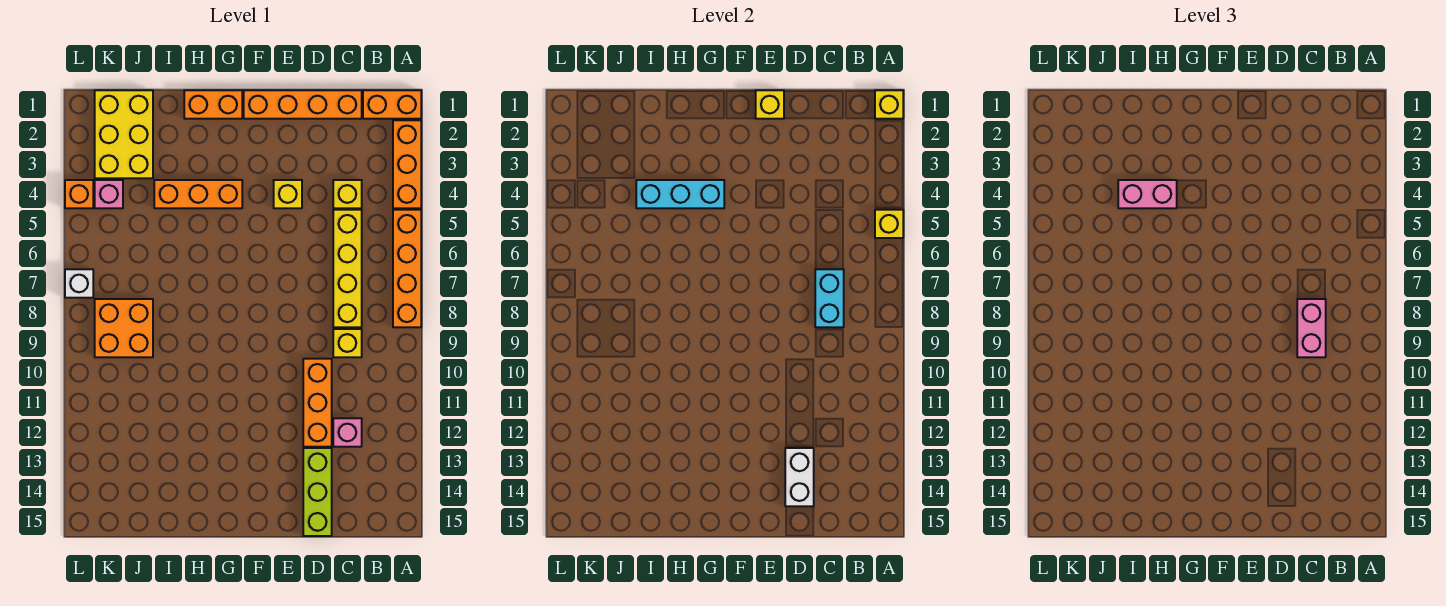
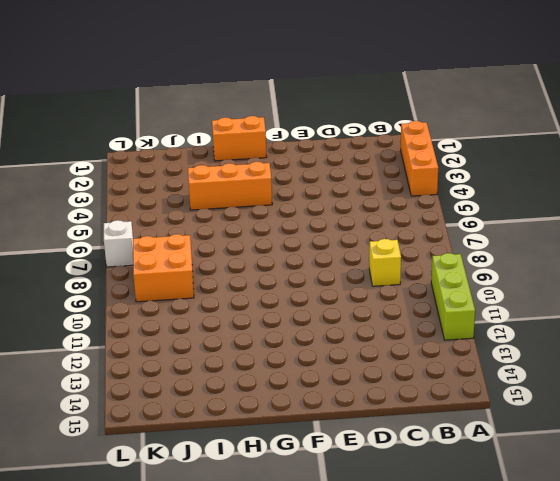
lime brick A10:A12 level 1 -> lime brick D13:D15 level 1
none -> orange brick A1:B1 level 1
none -> orange brick A5:A8 level 1
none -> orange brick C1:F1 level 1

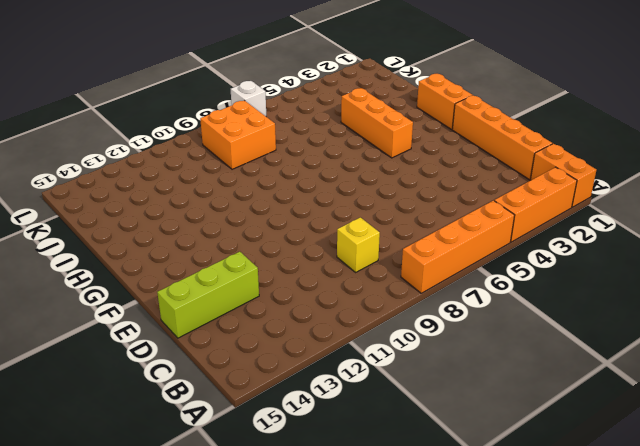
none -> yellow brick C4 level 1
none -> yellow brick C5:C8 level 1
none -> pink brick C12 level 1

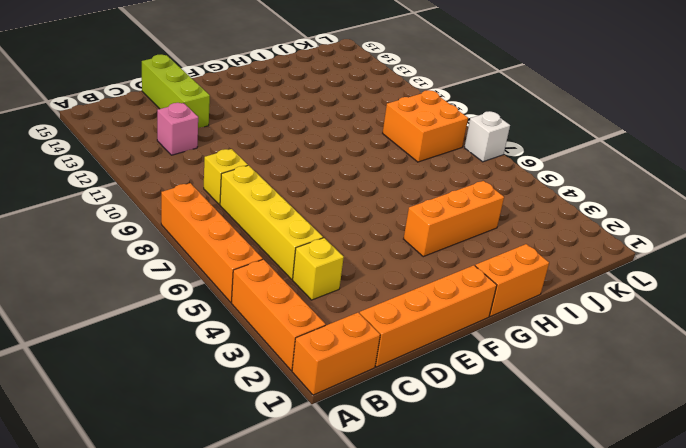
none -> orange brick D10:D12 level 1
none -> yellow brick E4 level 1
none -> yellow brick J1:K3 level 1

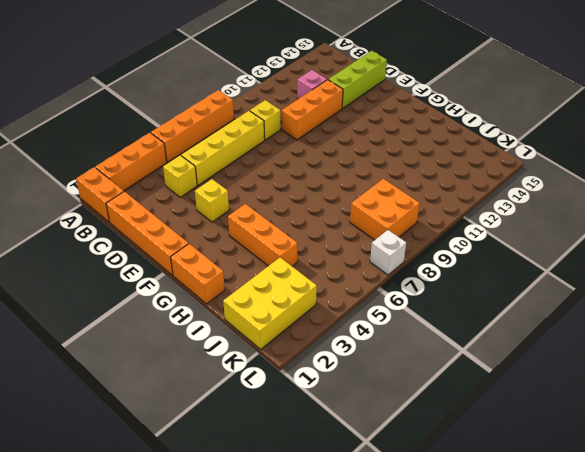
none -> pink brick K4 level 1
none -> orange brick L4 level 1
none -> yellow brick A1 level 2

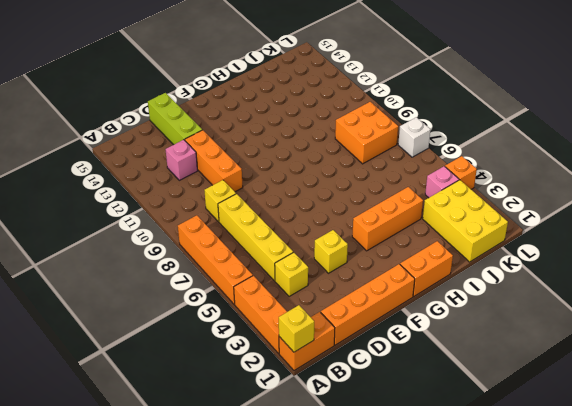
none -> yellow brick A5 level 2
none -> cyan brick C7:C8 level 2
none -> white brick D13:D14 level 2

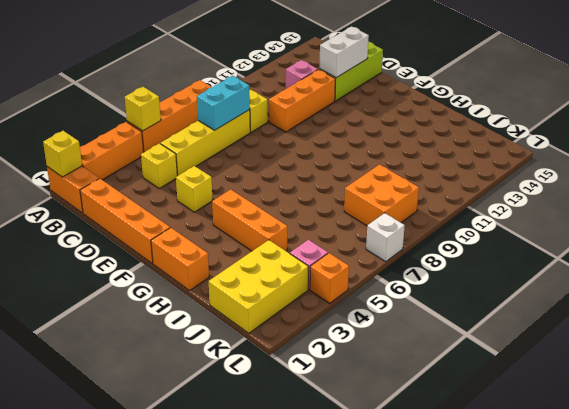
none -> yellow brick E1 level 2
none -> cyan brick G4:I4 level 2
none -> pink brick C8:C9 level 3

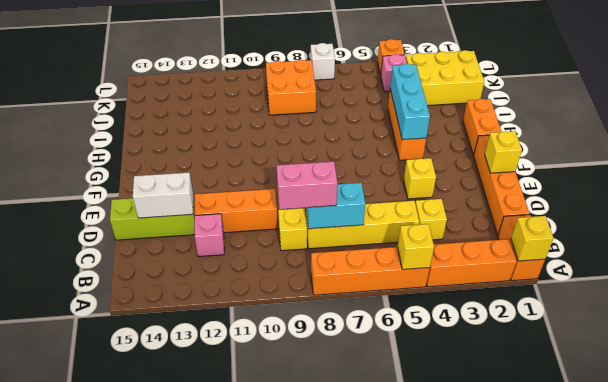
none -> pink brick H4:I4 level 3

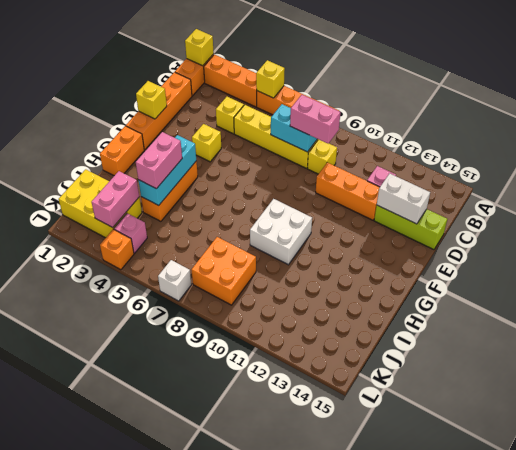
white brick G9:H10 level 1 -> none
pink brick J3:K3 level 2 -> none

